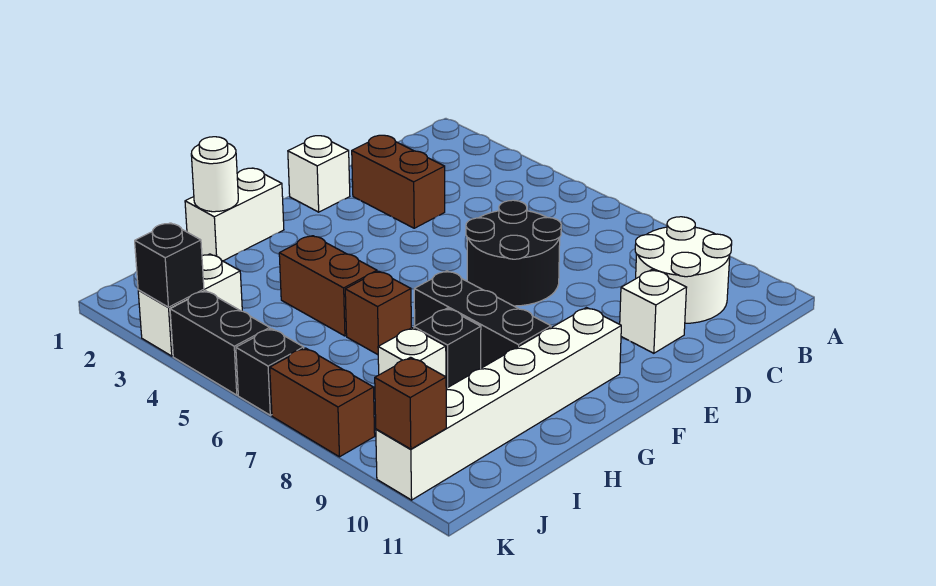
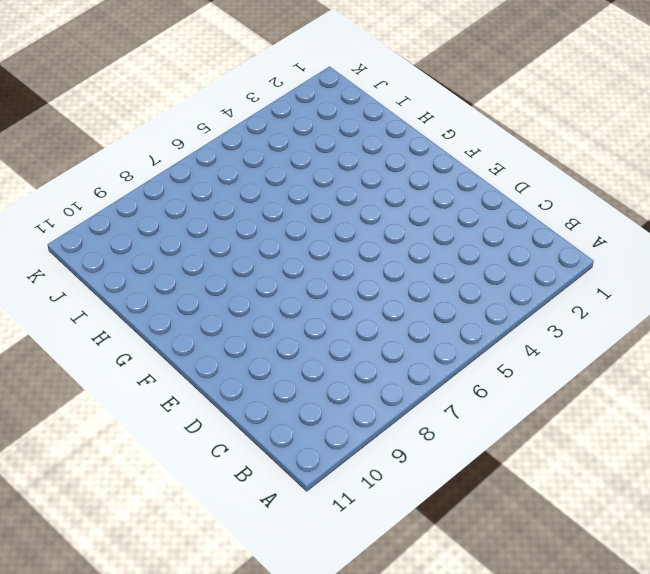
none -> white round brick B9:C10 level 1
none -> brown brick D2:D3 level 1
none -> black round brick D6:E7 level 1

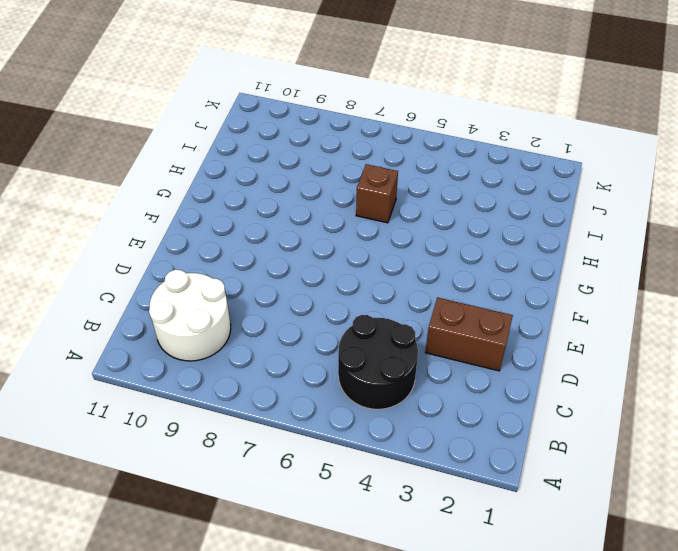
black round brick B4:C5 level 1 -> black round brick D6:E7 level 1
none -> white brick D10 level 1
none -> white brick E1 level 1
none -> white brick F10:K10 level 1

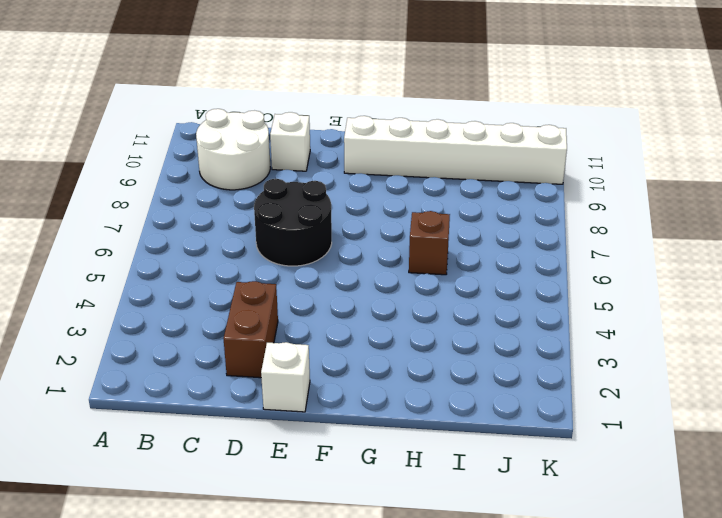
none -> white brick G1:H1 level 1
none -> black brick G7:G9 level 1
none -> brown brick H4:H5 level 1

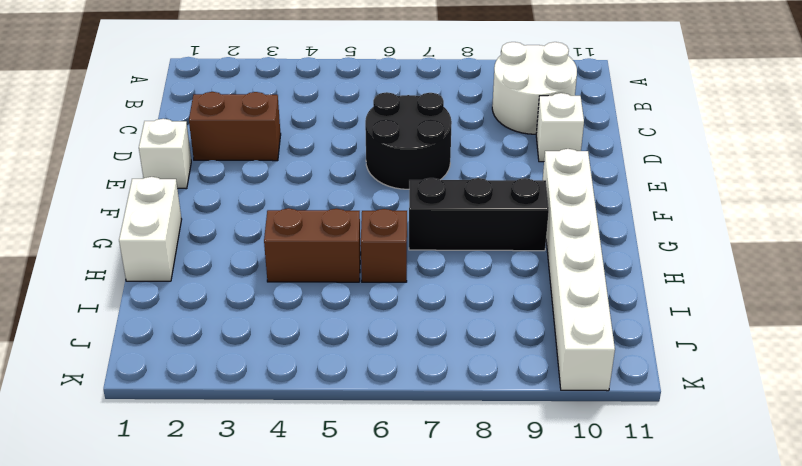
none -> black brick H8 level 1
none -> white brick I8 level 1
none -> white brick J3:K3 level 1

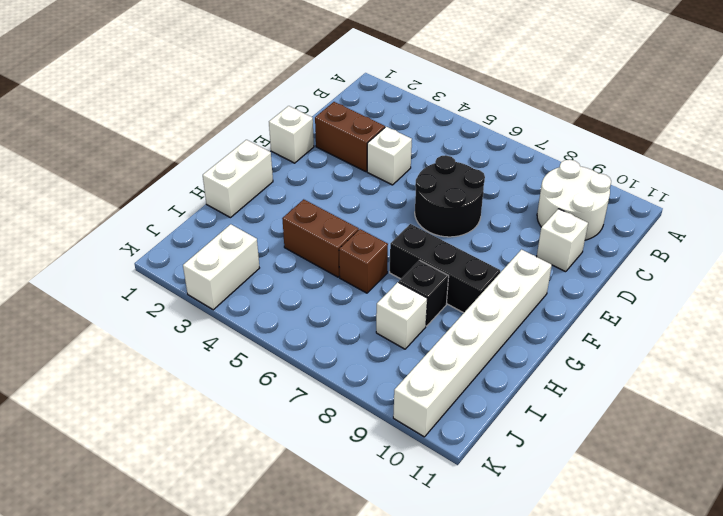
white brick D4 level 1 -> none
none -> black brick K4:K5 level 1
none -> black brick K6 level 1
none -> brown brick K7:K8 level 1

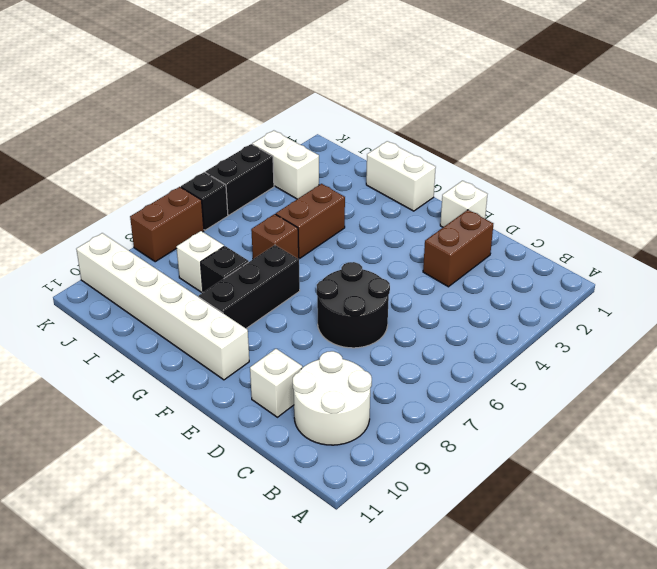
none -> white round brick H1 level 2
none -> black brick K3 level 2
none -> brown brick K10 level 2

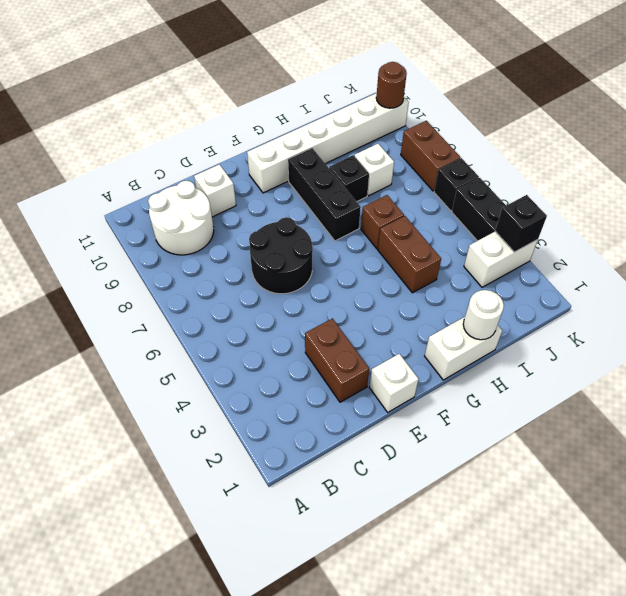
brown round brick K10 level 2 -> brown brick K10 level 2

